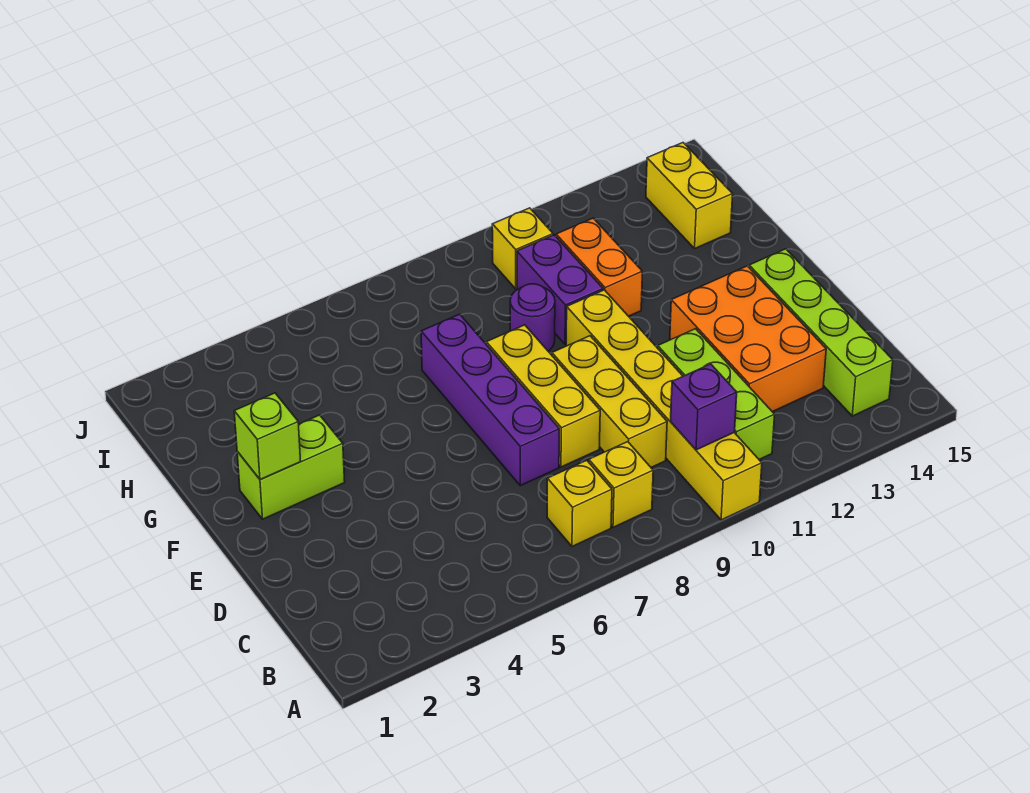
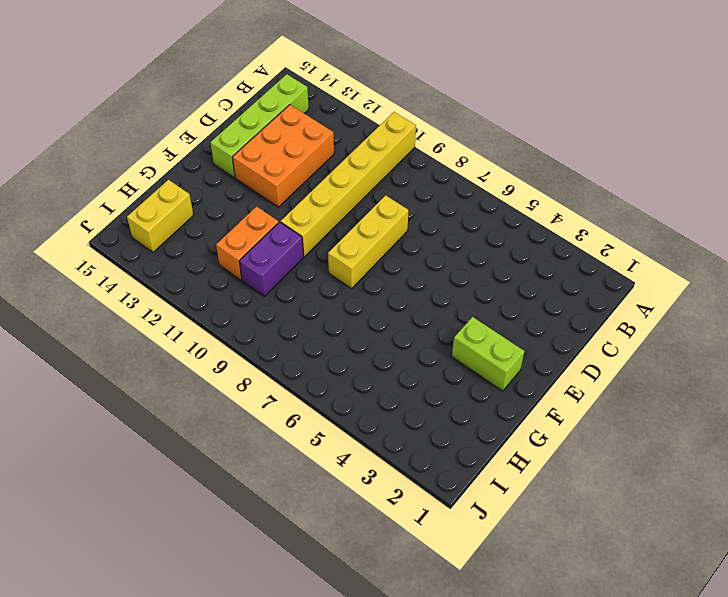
none -> yellow brick B7 level 1
none -> yellow brick B8 level 1
none -> lime brick B11:D11 level 1

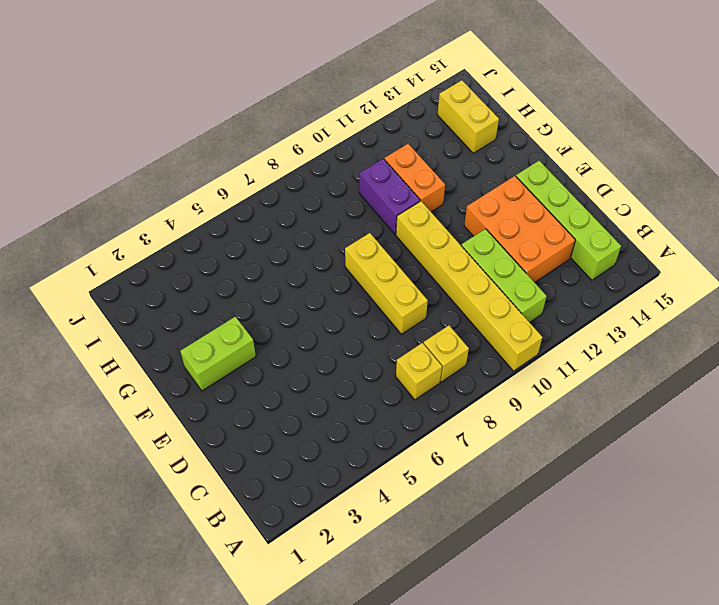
none -> yellow brick C9:E9 level 1
none -> purple brick D7:G7 level 1
none -> purple round brick G9 level 1

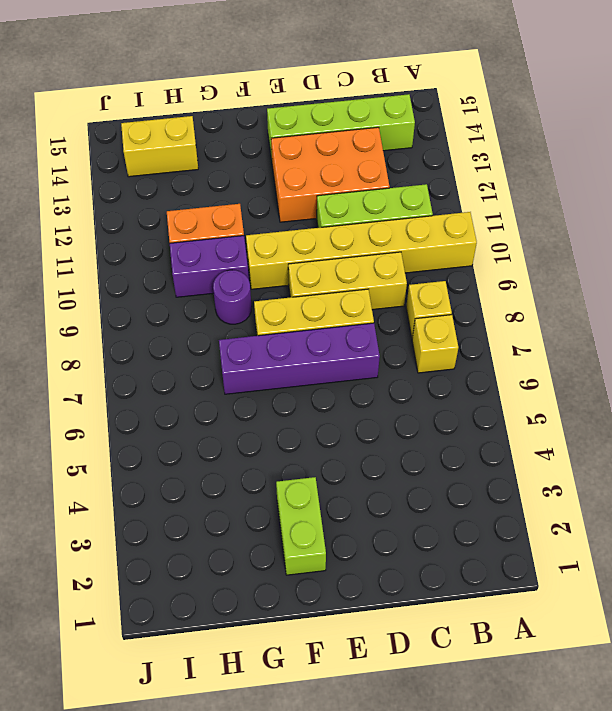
none -> yellow brick I10 level 1
none -> purple brick B10 level 2
none -> lime brick F2 level 2

